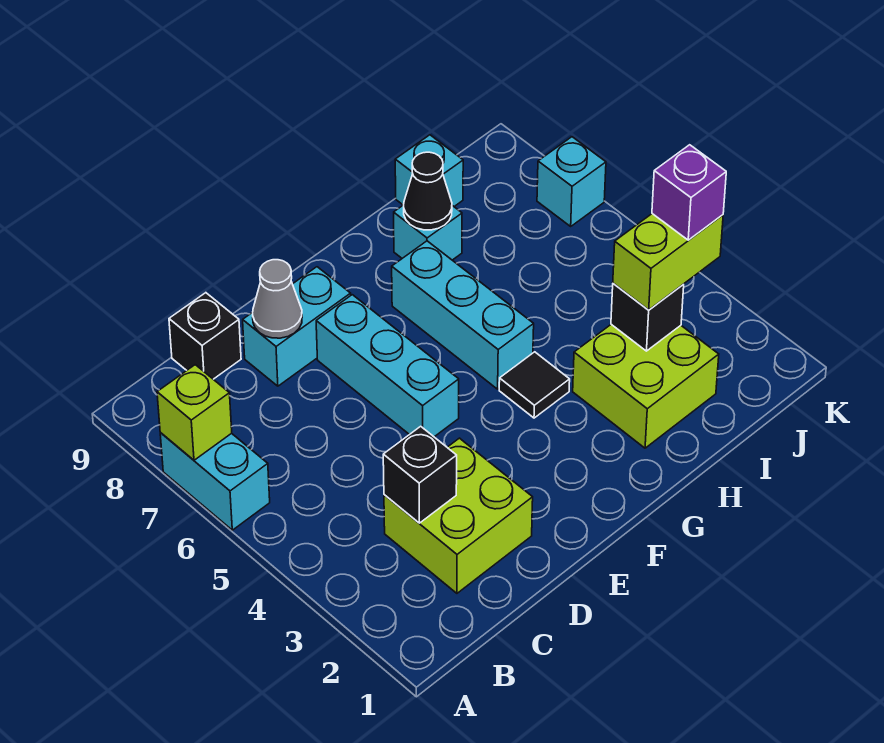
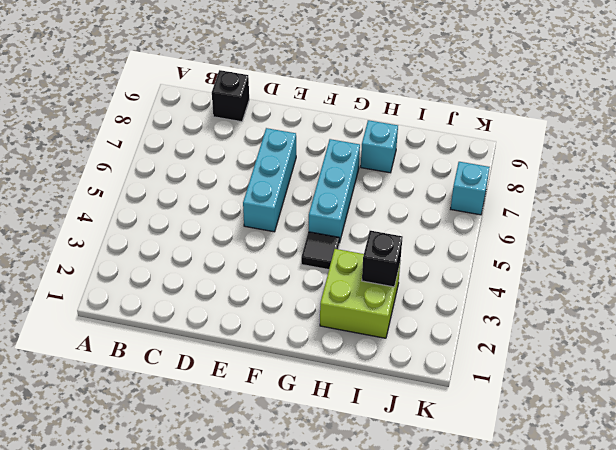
none -> cyan brick A6:A7 level 1
none -> lime brick C2:D3 level 1
none -> cyan brick D8:E8 level 1

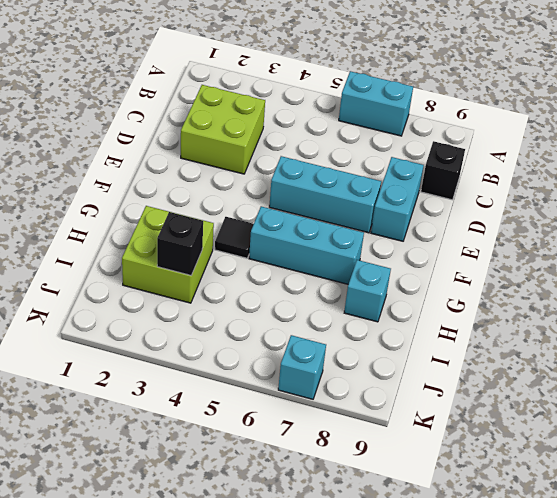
none -> cyan brick I9 level 1
none -> lime brick A7 level 2
none -> black brick C3 level 2

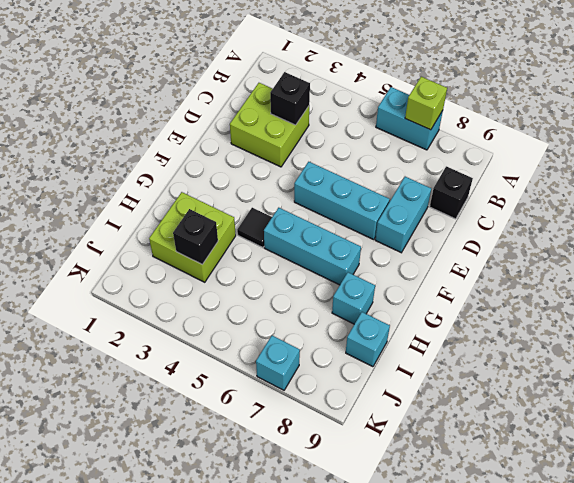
none -> grey cone D8 level 2
none -> black cone H8 level 2
none -> lime brick I3:J3 level 3

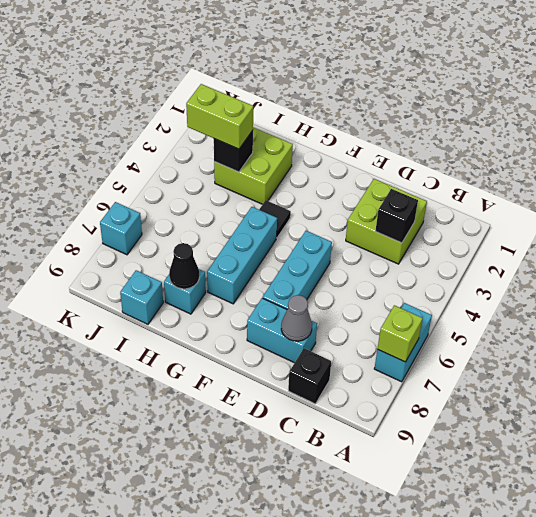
none -> purple brick J3 level 4

